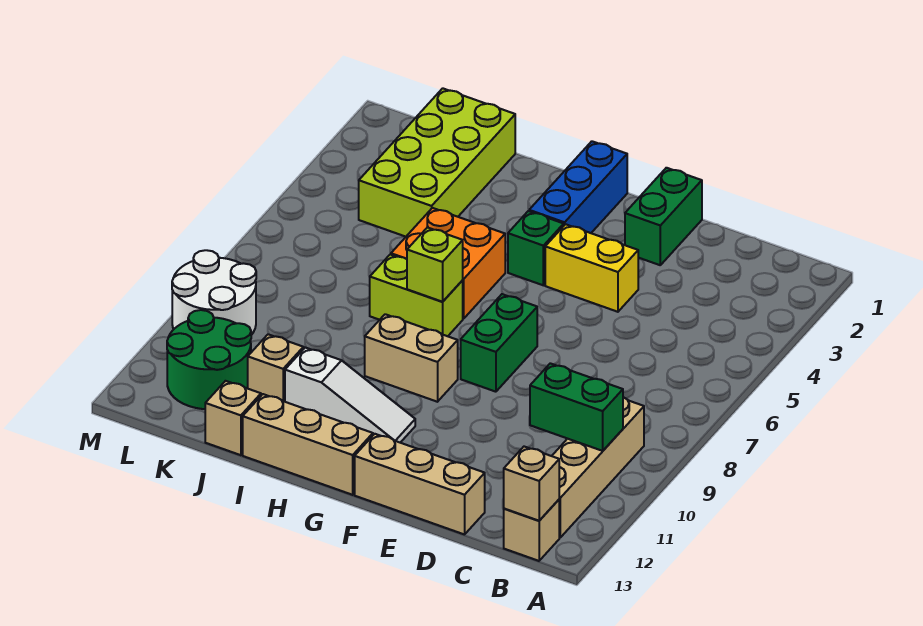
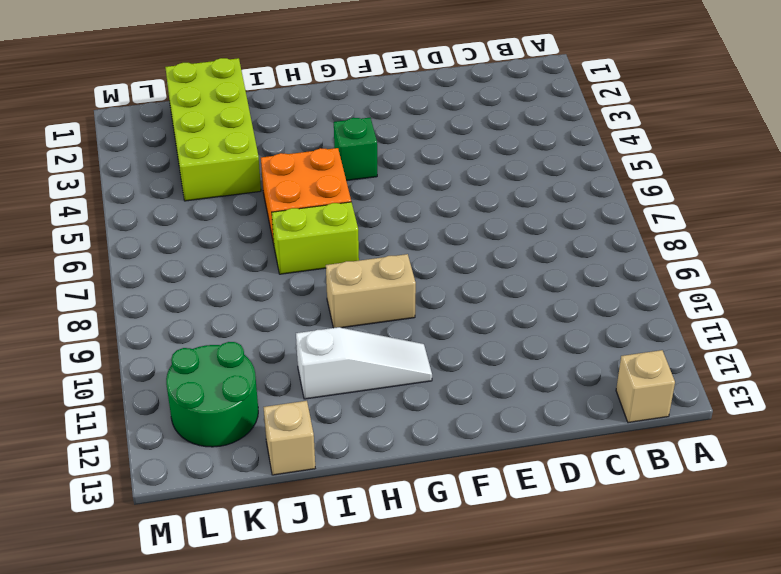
none -> tan brick B9:B12 level 1
none -> tan brick D13:F13 level 1
none -> green brick E1:E2 level 1

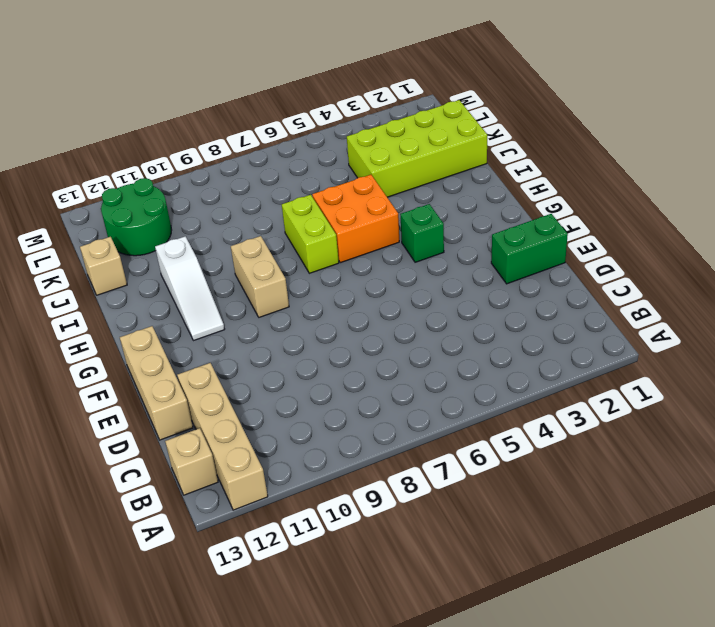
tan brick A12:D12 level 1 -> tan brick B9:B12 level 1
none -> yellow brick E4:F4 level 1
none -> green brick F7:F8 level 1
none -> blue brick G1:G3 level 1

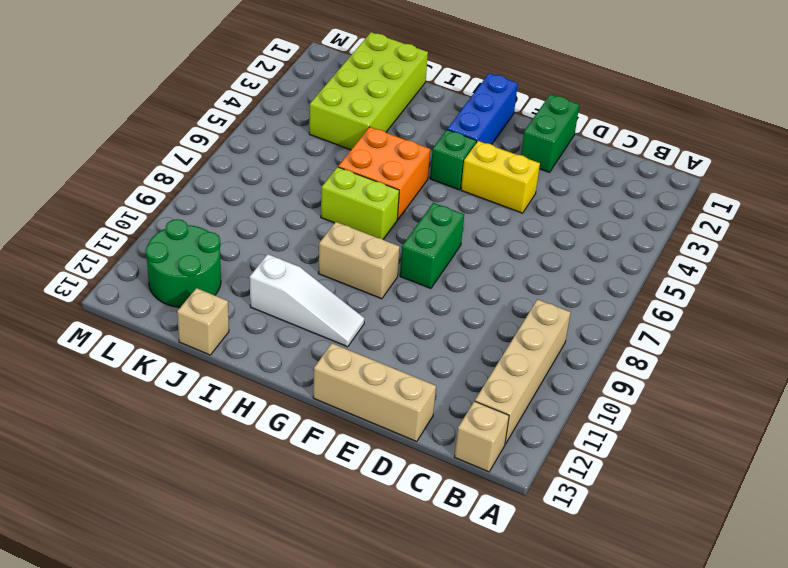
none -> tan brick G13:I13 level 1
none -> tan brick J11 level 1
none -> white round brick L9:M10 level 1

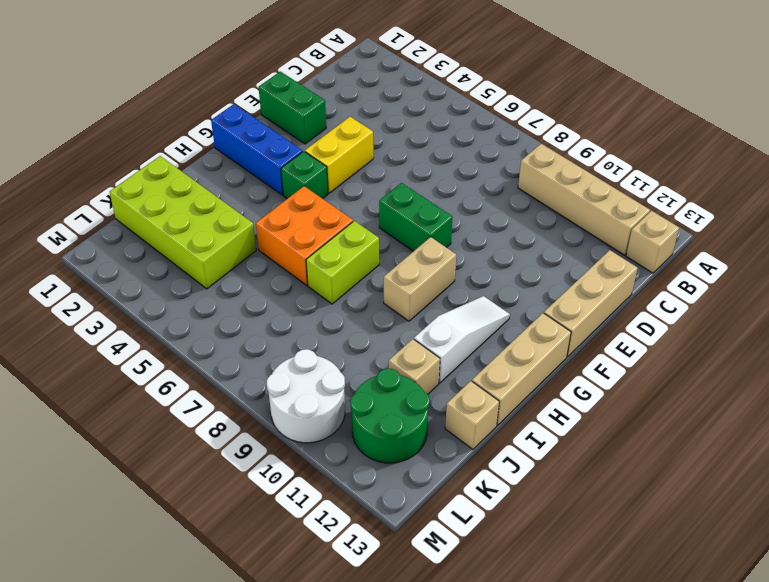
none -> green brick B10:C10 level 2
none -> tan brick B13 level 2
none -> lime brick H7 level 2

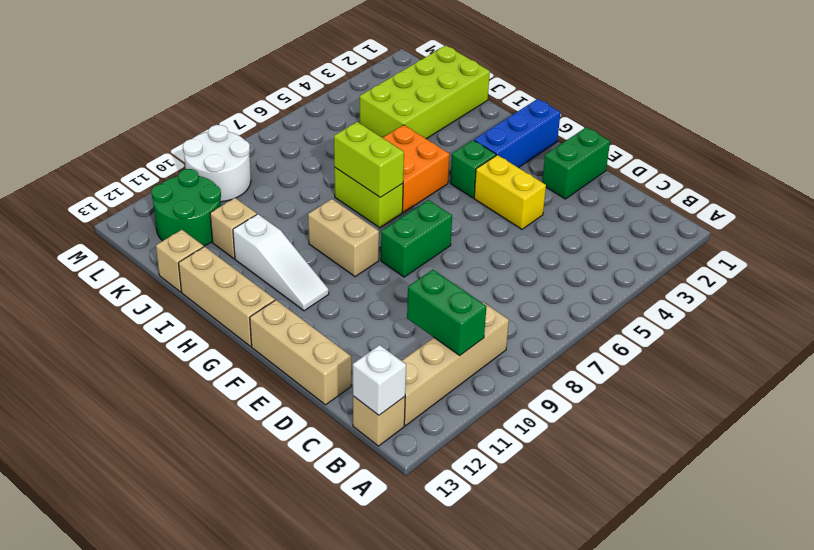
white brick B13 level 2 -> tan brick B13 level 2
lime brick H7:I7 level 2 -> lime brick H7 level 2

